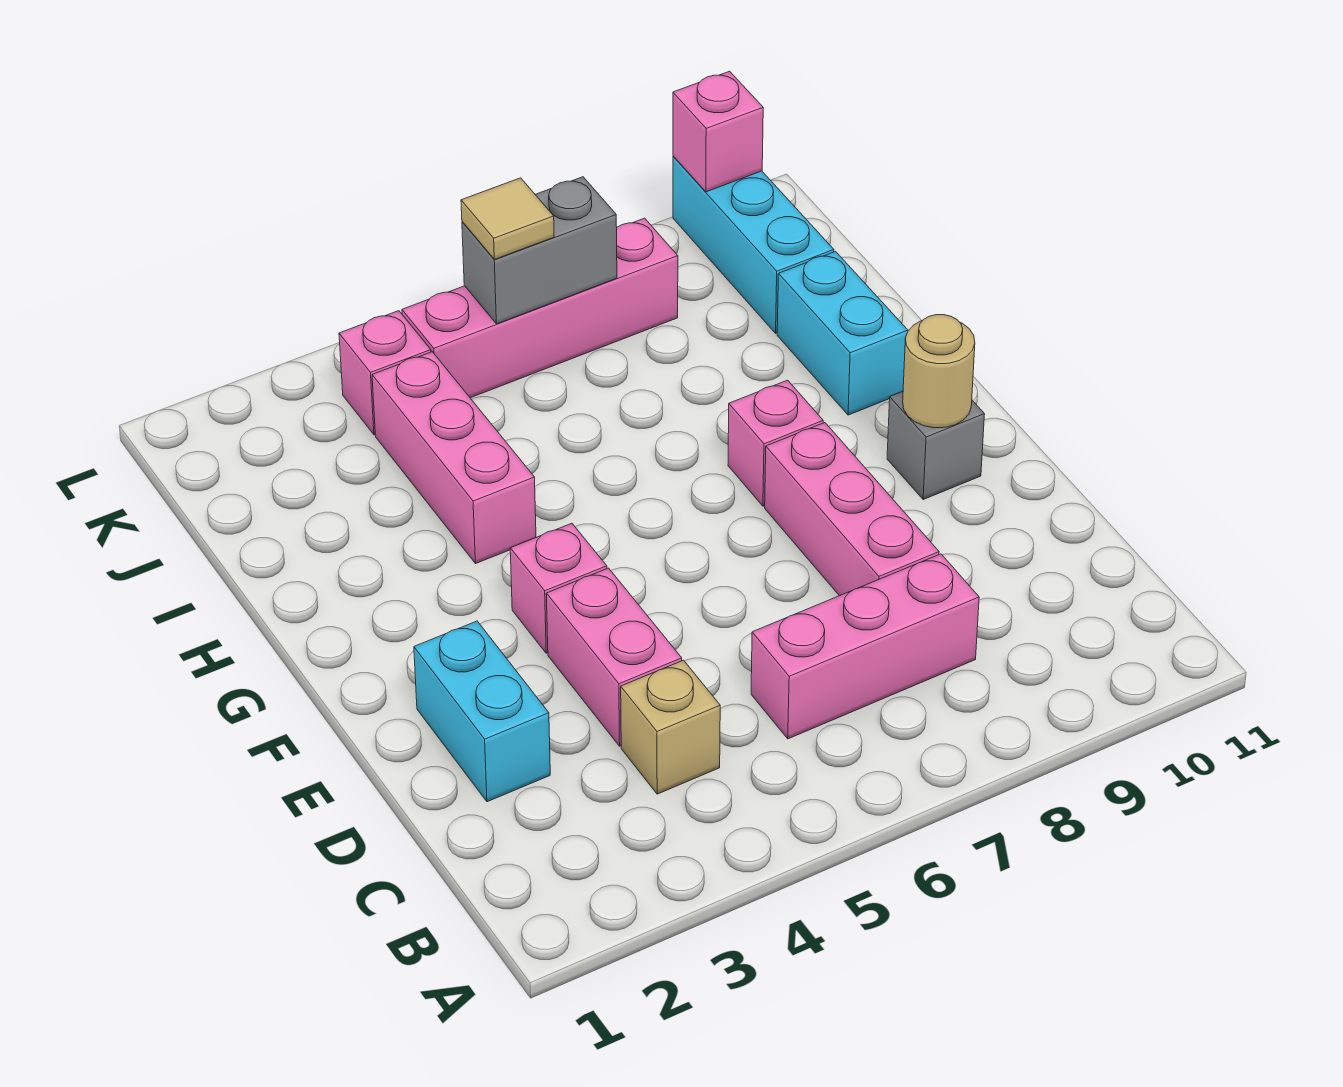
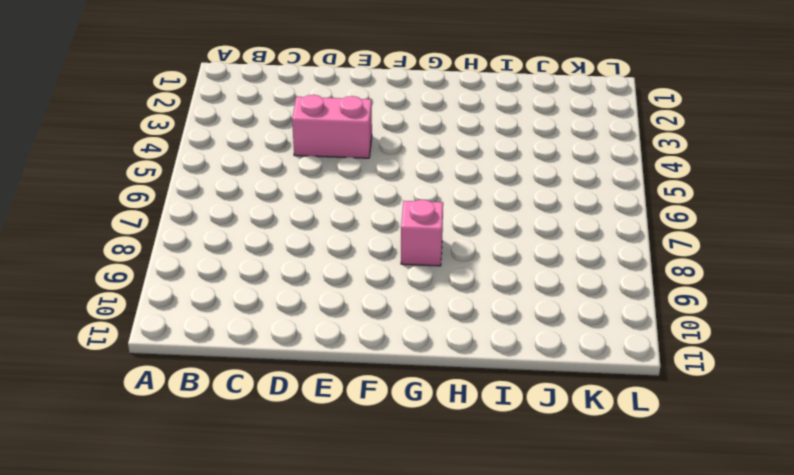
none -> tan brick C4 level 1
none -> pink brick C6:C8 level 1
none -> cyan brick D2:E2 level 1

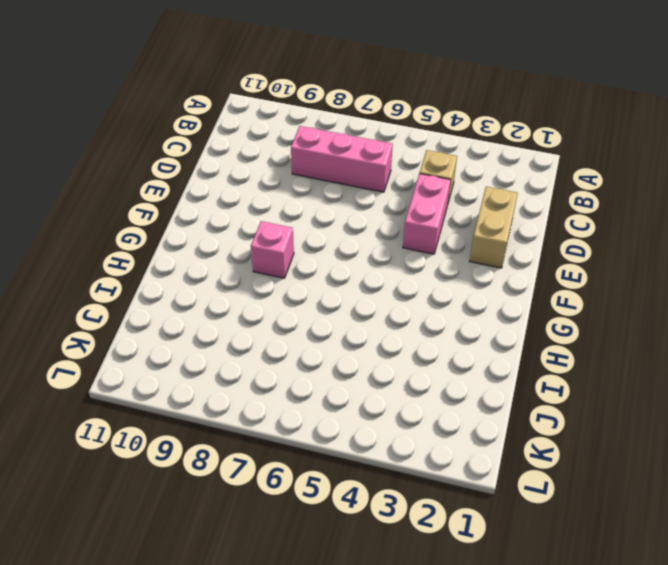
tan brick D2:E2 level 1 -> cyan brick D2:E2 level 1
none -> pink brick D8:F8 level 1
none -> pink brick F4 level 1
none -> grey brick F10 level 1

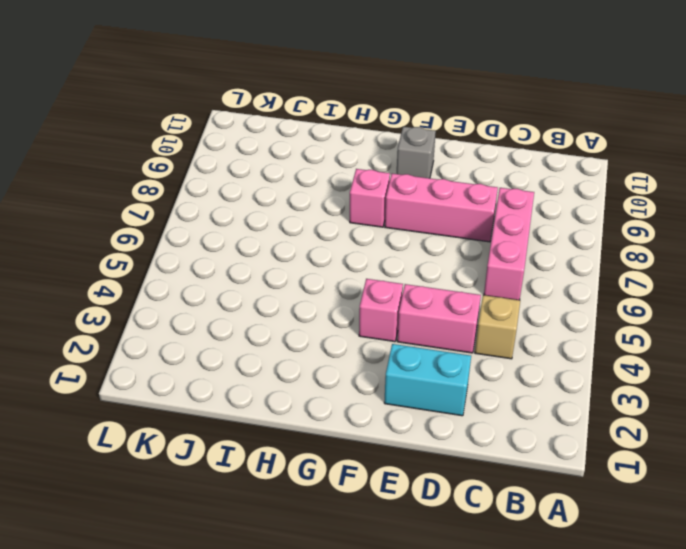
none -> pink brick H4:J4 level 1
none -> cyan brick H10:I10 level 1
none -> cyan brick J10:L10 level 1

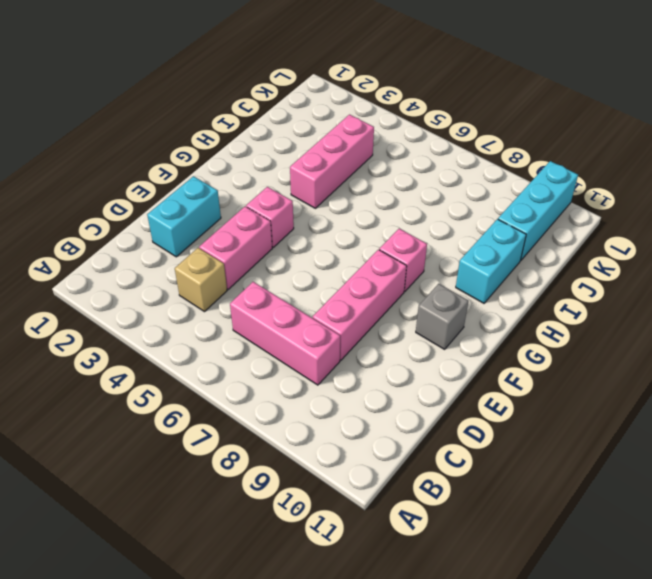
none -> pink brick K4 level 1
none -> pink brick K5:K8 level 1
none -> tan round brick F10 level 2

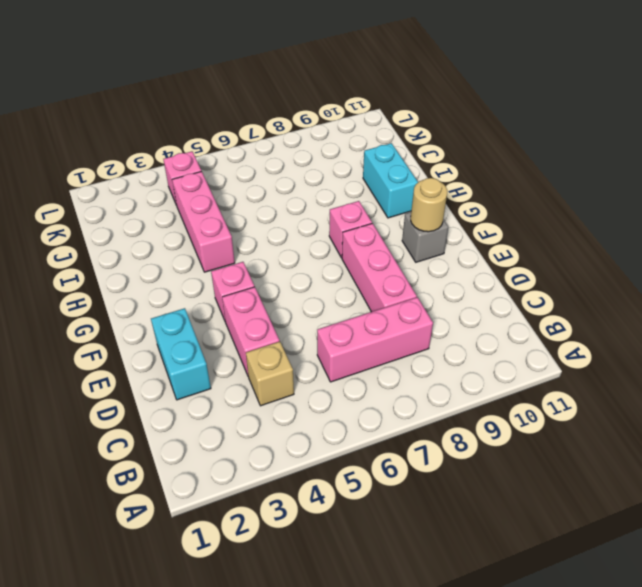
none -> cyan brick J10:L10 level 1
none -> pink brick K5:K8 level 1
none -> grey brick K6:K7 level 2

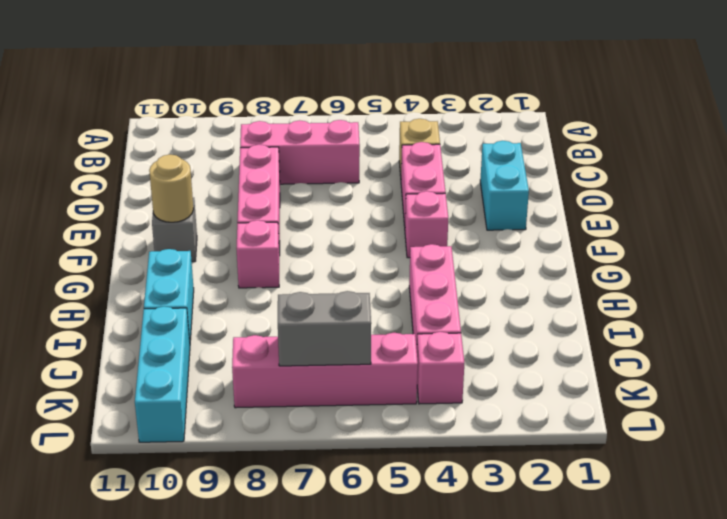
none -> pink brick L10 level 2
none -> tan tile K6 level 3

